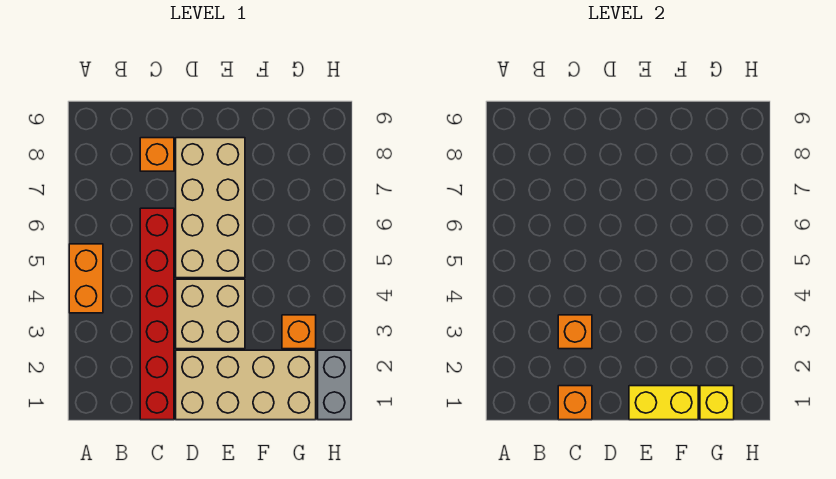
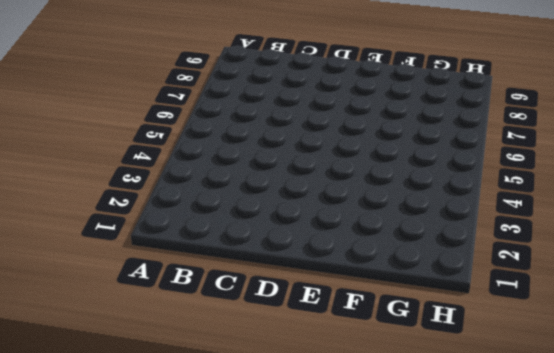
none -> orange brick A4:A5 level 1
none -> red brick C1:C6 level 1
none -> orange brick C8 level 1

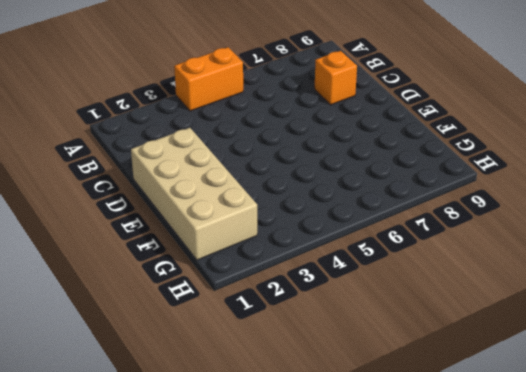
none -> red brick C1:C6 level 1
none -> tan brick D3:E4 level 1
none -> tan brick D5:E8 level 1

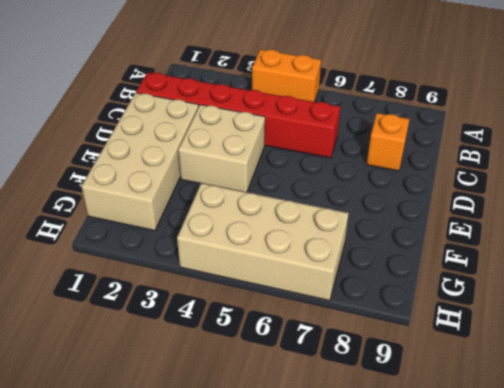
tan brick G4:H7 level 1 -> tan brick D5:E8 level 1
none -> orange brick G3 level 1
none -> grey brick H1:H2 level 1
none -> orange brick C1 level 2

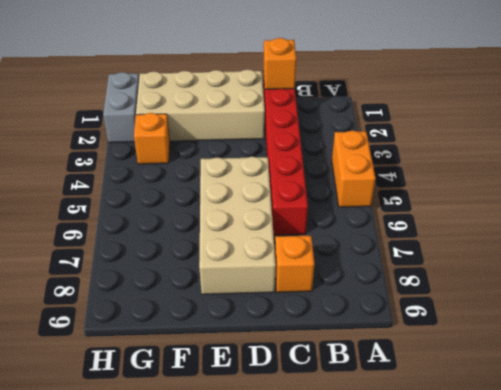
none -> tan brick D3:E4 level 1
none -> orange brick C3 level 2
none -> yellow brick E1:F1 level 2

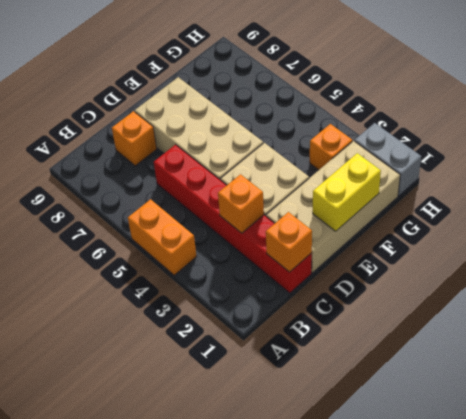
none -> yellow brick G1 level 2

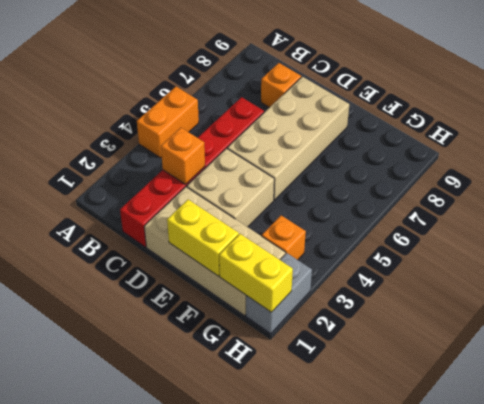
yellow brick G1:H1 level 2 -> yellow brick G1 level 2
none -> orange brick C1 level 2

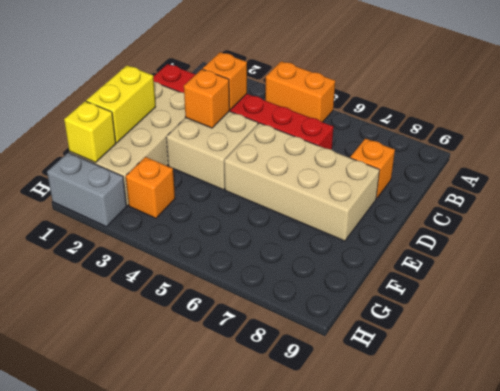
orange brick D3 level 2 -> orange brick C1 level 2

